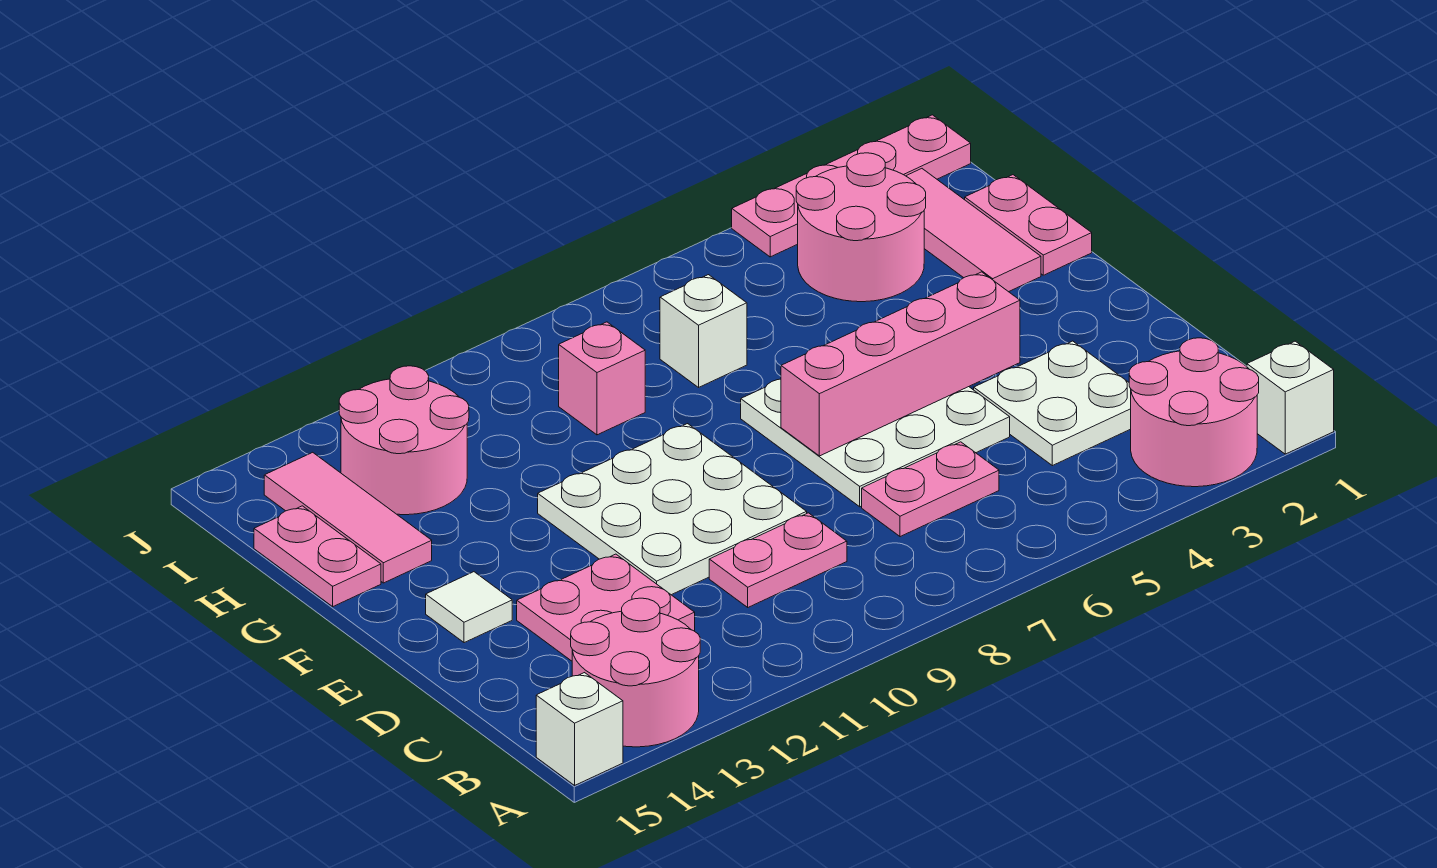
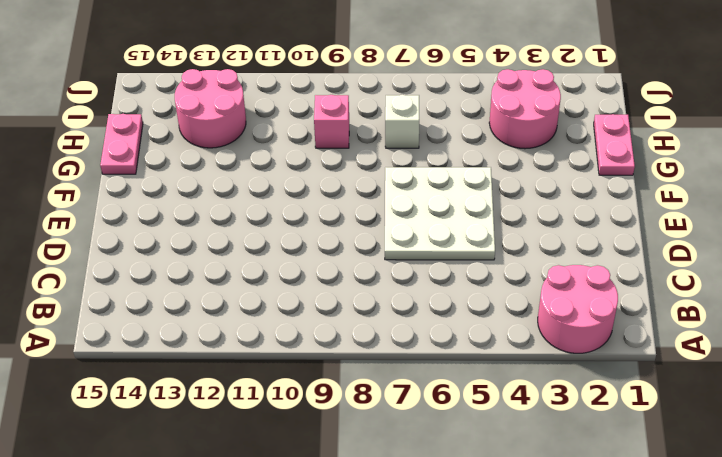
none -> white brick A1 level 1
none -> pink round brick A13:B14 level 1
none -> white brick A15 level 1

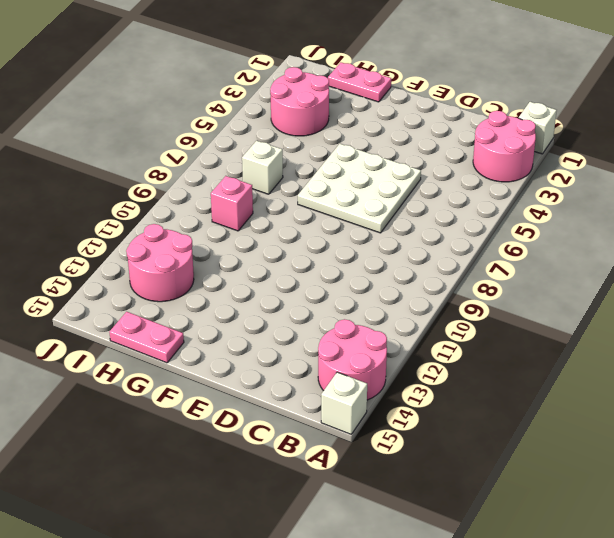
none -> white plate C3:D4 level 1
none -> pink plate C6:C7 level 1
none -> pink plate C9:C10 level 1

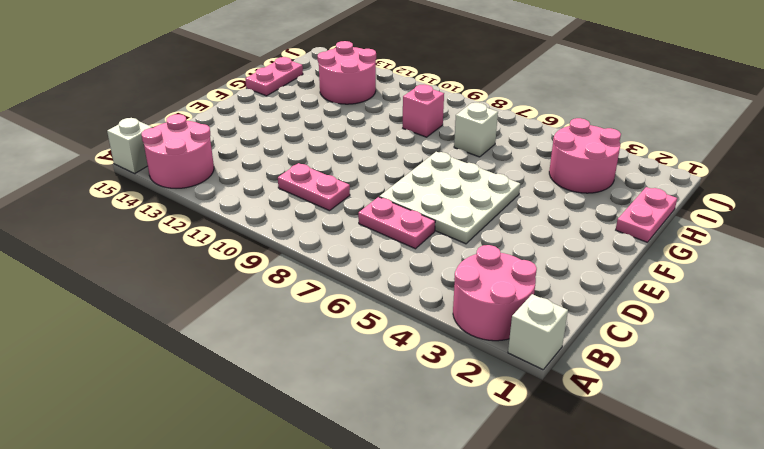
none -> white plate C3:D4 level 1
none -> pink plate C12:D13 level 1
none -> white plate D9:F11 level 1

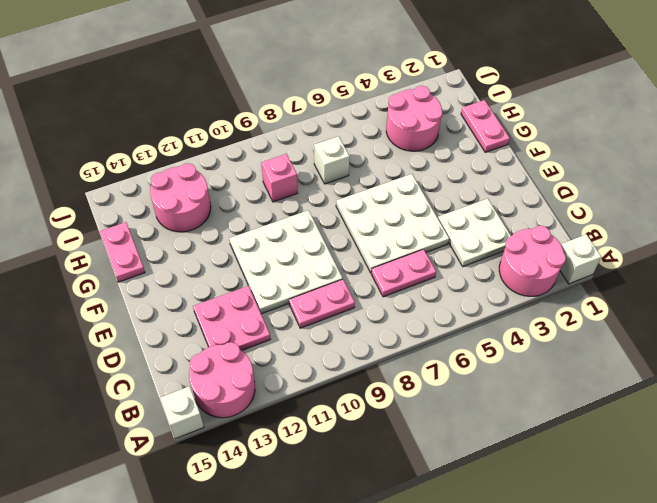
none -> white tile E14 level 1
none -> pink tile G2:I2 level 1
none -> pink tile G14:I14 level 1

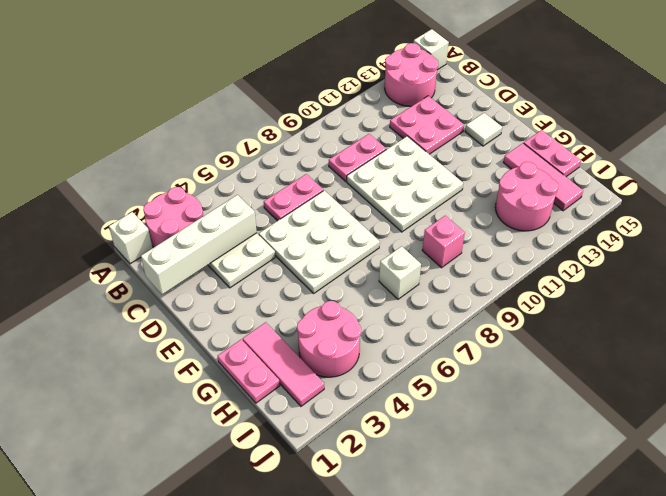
white brick C1:C4 level 2 -> none
none -> pink plate J1:J4 level 1
none -> pink brick E4:E7 level 2

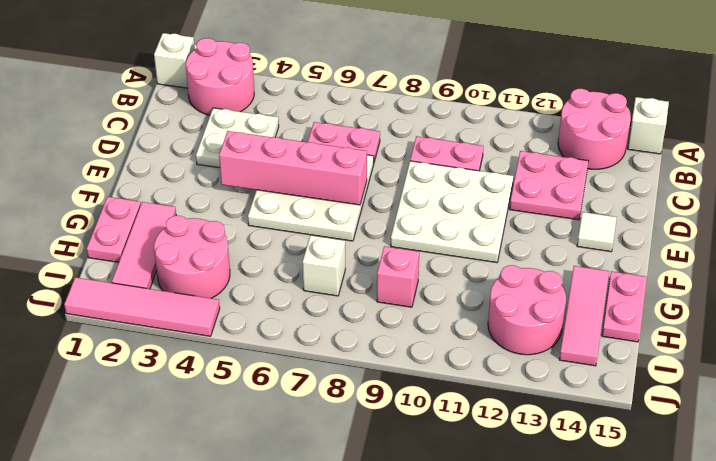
pink tile J1:J4 level 1 -> pink plate J1:J4 level 1

